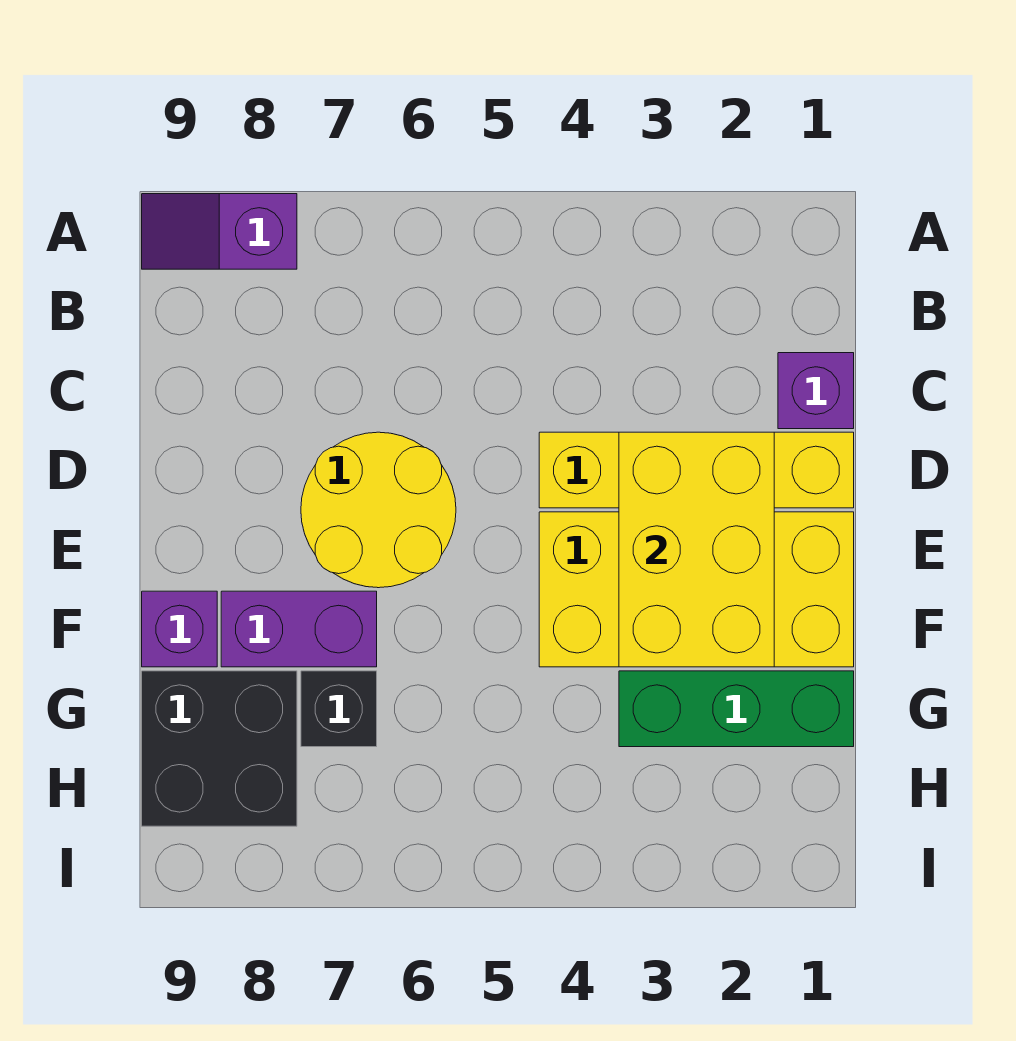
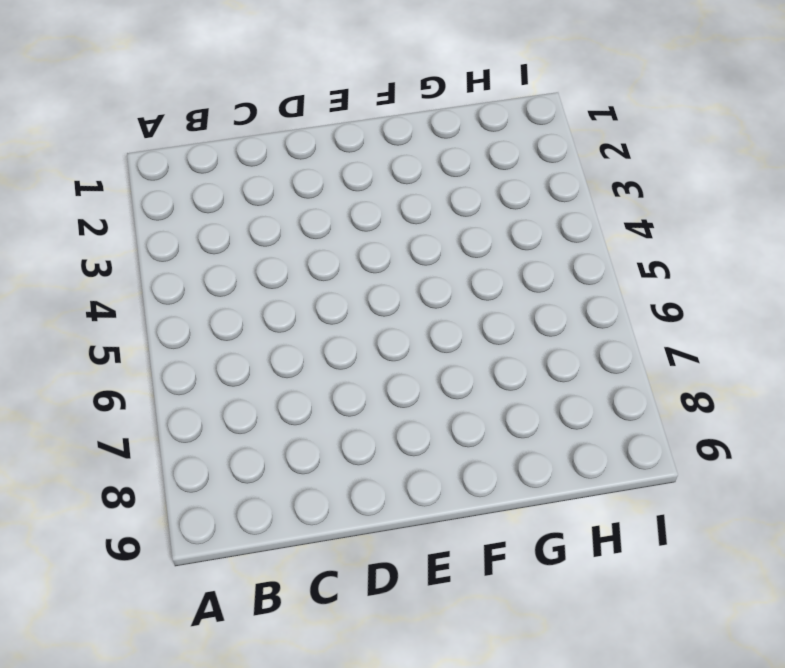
none -> purple slope A8:A9 level 1 top 8
none -> purple brick C1 level 1

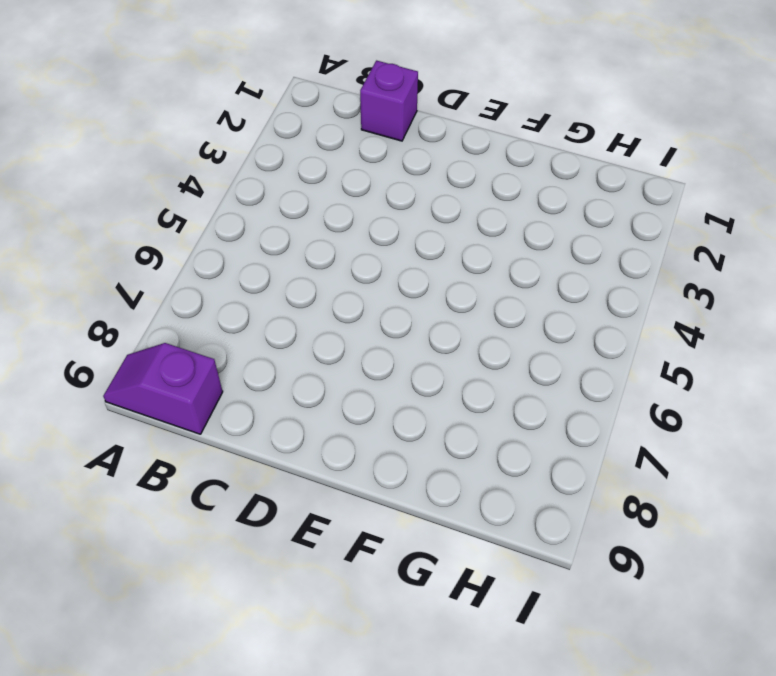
purple slope A9:B9 level 1 top B -> purple slope A8:A9 level 1 top 8
none -> yellow brick D1:D4 level 1
none -> yellow round brick D6:E7 level 1

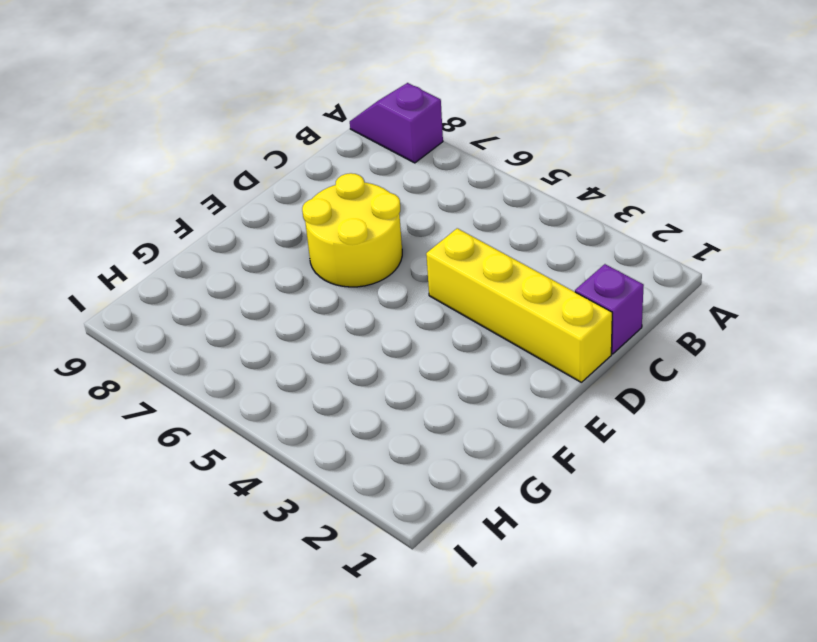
none -> yellow brick E1:F4 level 1
none -> purple brick F7:F8 level 1

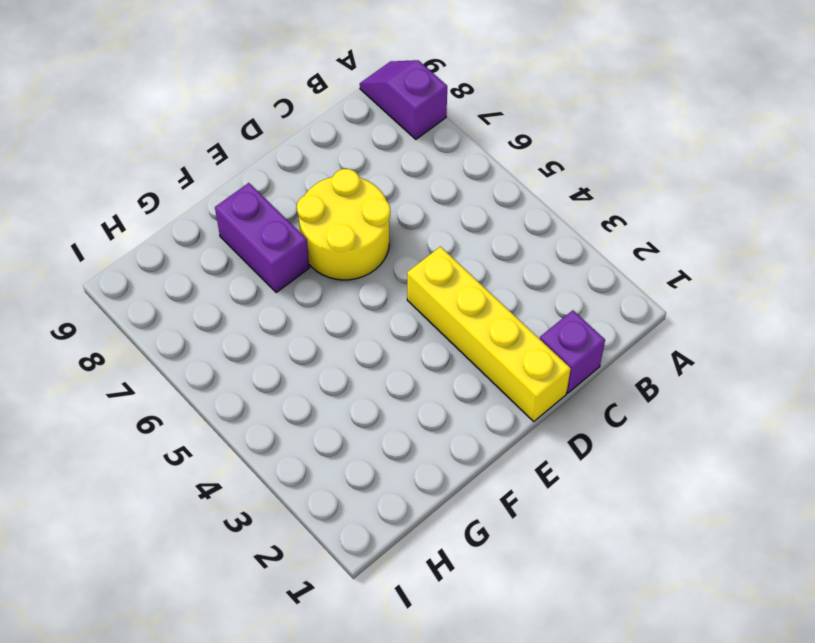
none -> yellow brick E1:F4 level 1
none -> purple brick F9 level 1

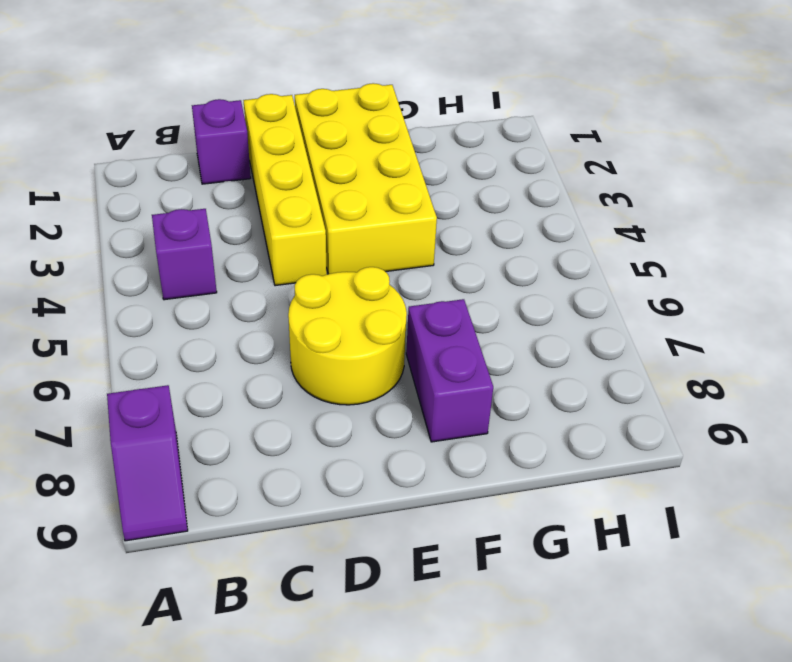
purple brick B4 level 1 -> purple brick F9 level 1
none -> green brick G1:G3 level 1
none -> black brick G7 level 1

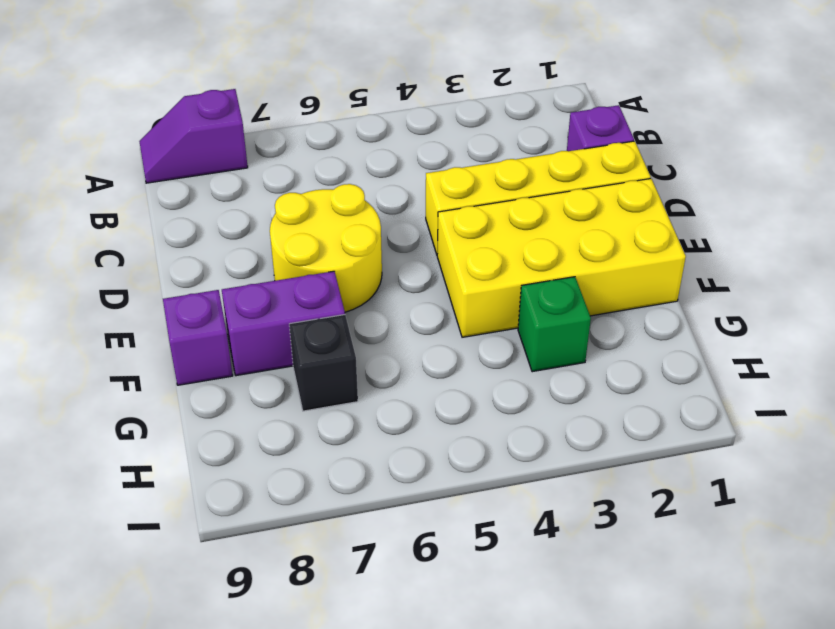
green brick G3 level 1 -> green brick G1:G3 level 1
none -> black brick G8:H9 level 1
none -> yellow brick D2:F3 level 2

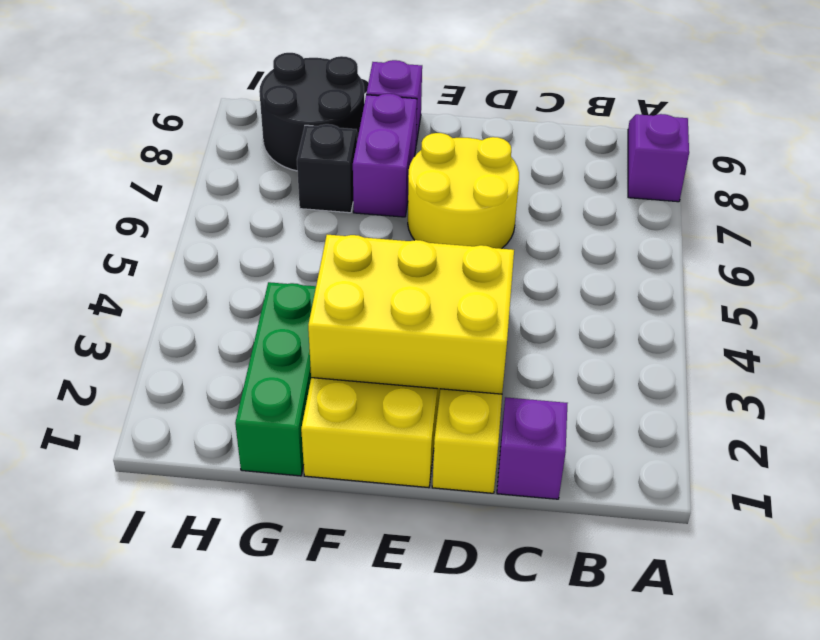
black round brick G8:H9 level 1 -> black brick G8:H9 level 1

